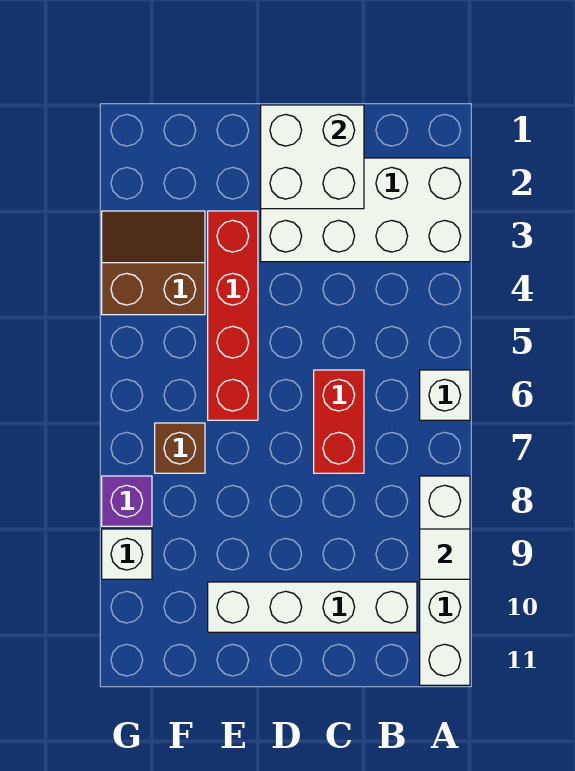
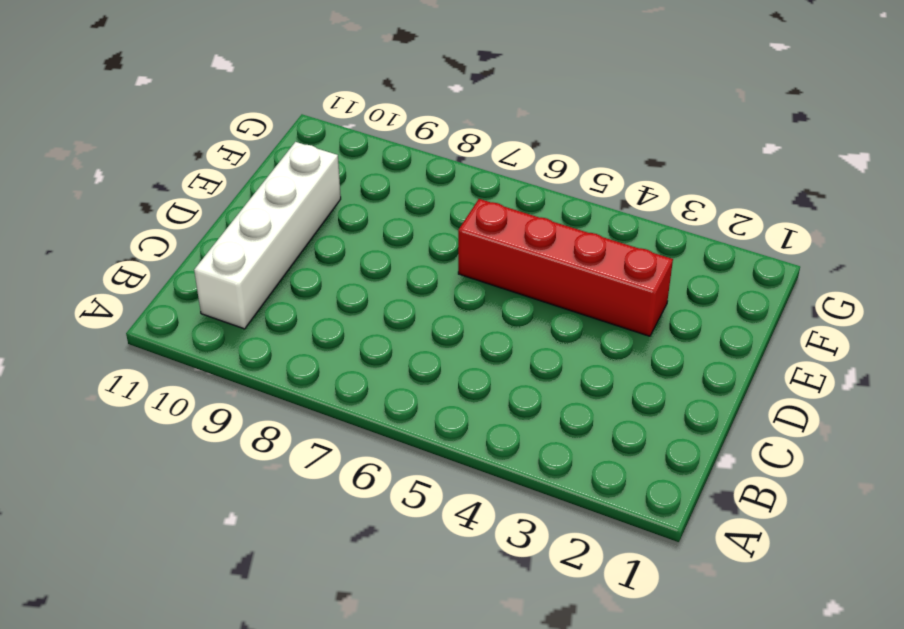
none -> white brick A2:D3 level 1
none -> white brick A6 level 1
none -> white brick A8:A11 level 1

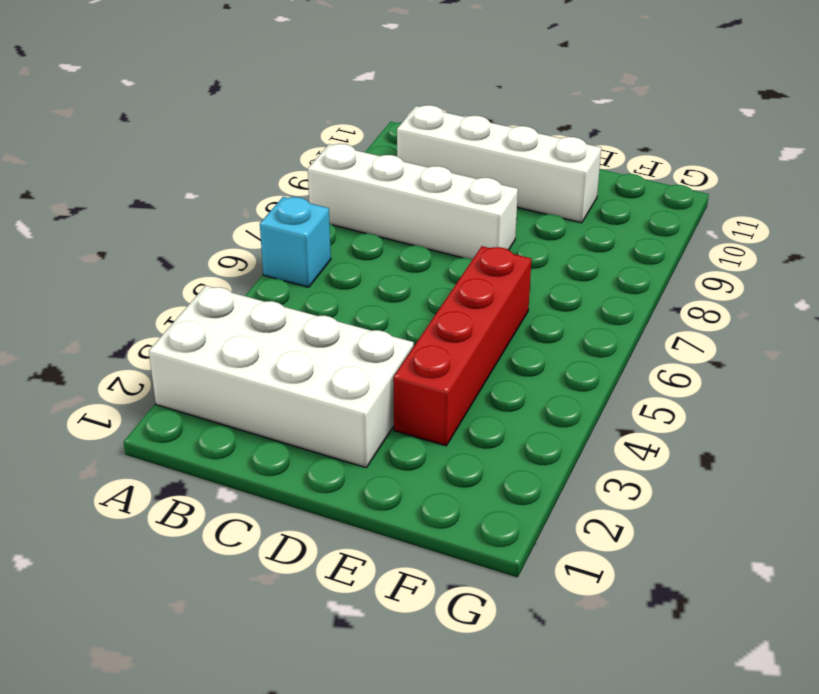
cyan brick A6 level 1 -> white brick A6 level 1
white brick A8:D8 level 1 -> white brick A8:A11 level 1
none -> red brick C6:C7 level 1
none -> brown slope F3:G4 level 1 top 4
none -> brown brick F7 level 1

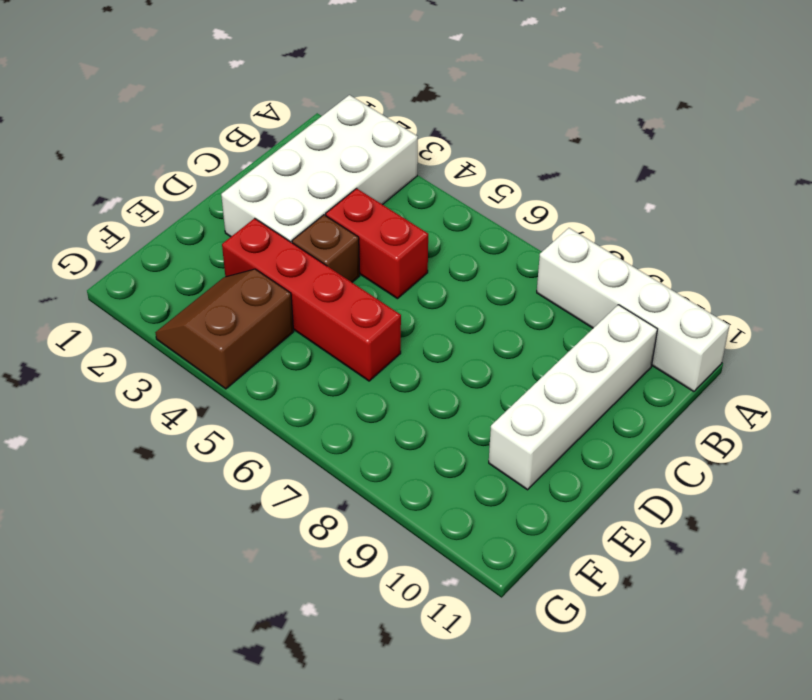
red brick C4:C5 level 1 -> red brick C6:C7 level 1
brown brick D4 level 1 -> brown brick F7 level 1
none -> white brick A6 level 1
none -> purple brick G8 level 1
none -> white brick G9 level 1

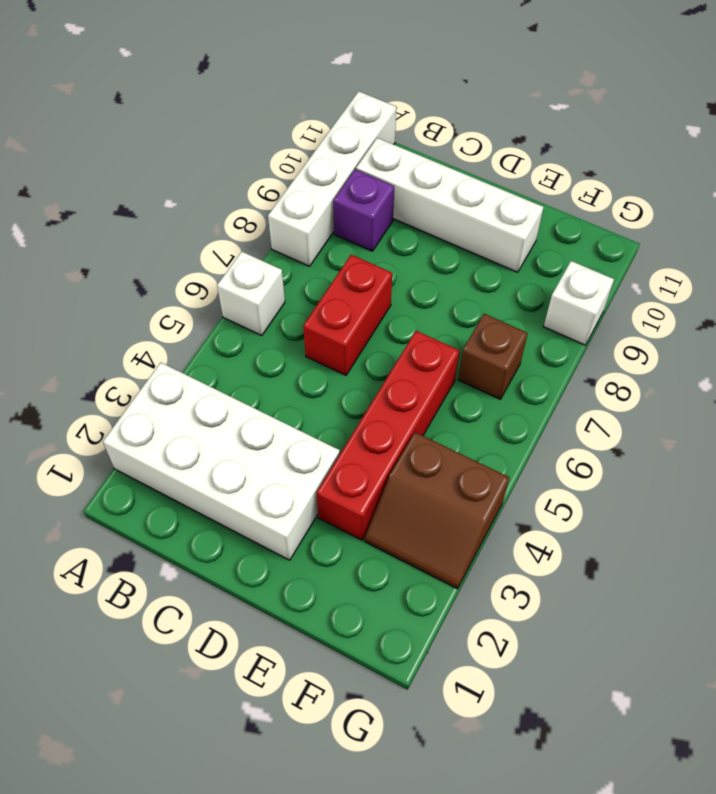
purple brick B9 level 1 -> purple brick G8 level 1
none -> white tile A9 level 2
none -> white brick C1:D2 level 2

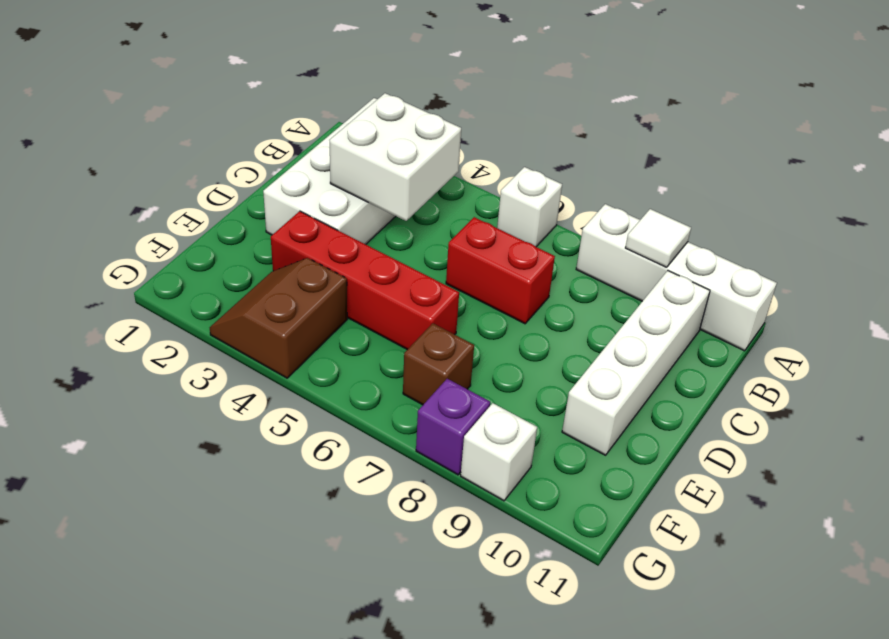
white brick B3:C4 level 2 -> white brick C1:D2 level 2

